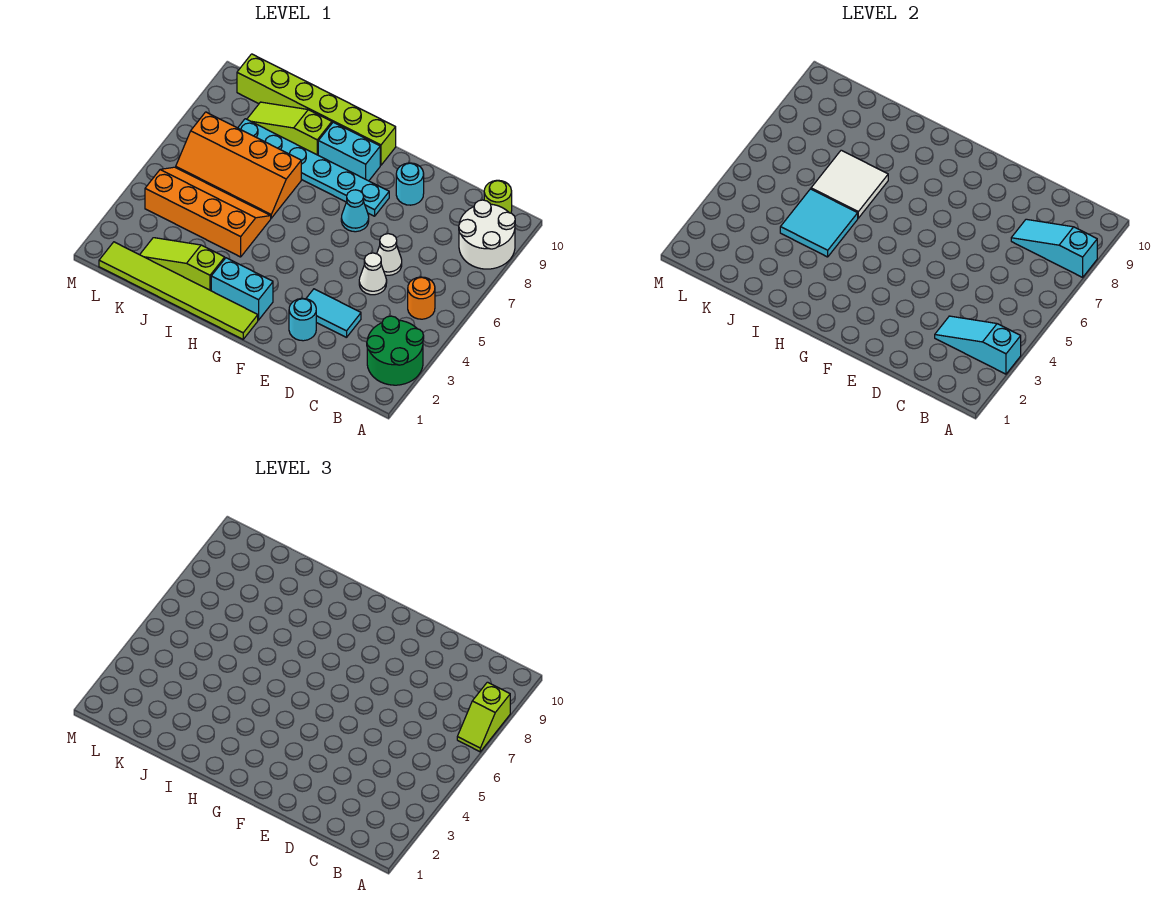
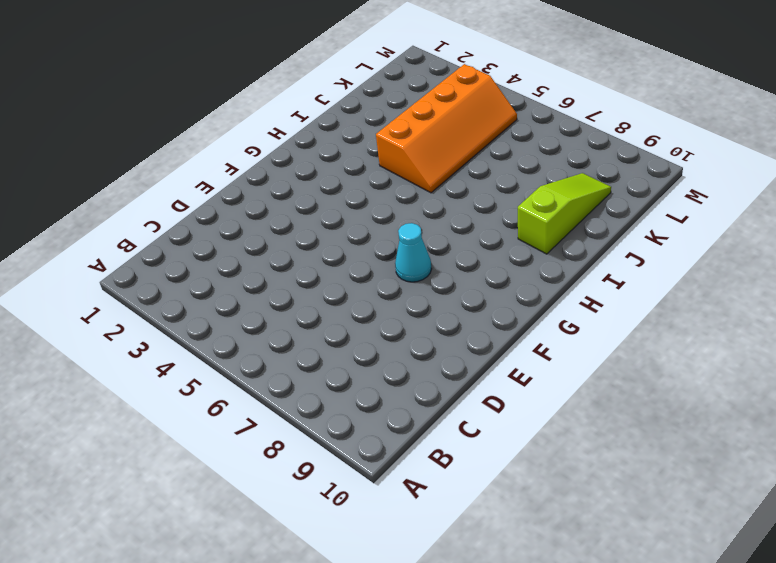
none -> green round brick A2:B3 level 1
none -> white round brick A8:B9 level 1
none -> orange round brick B5 level 1

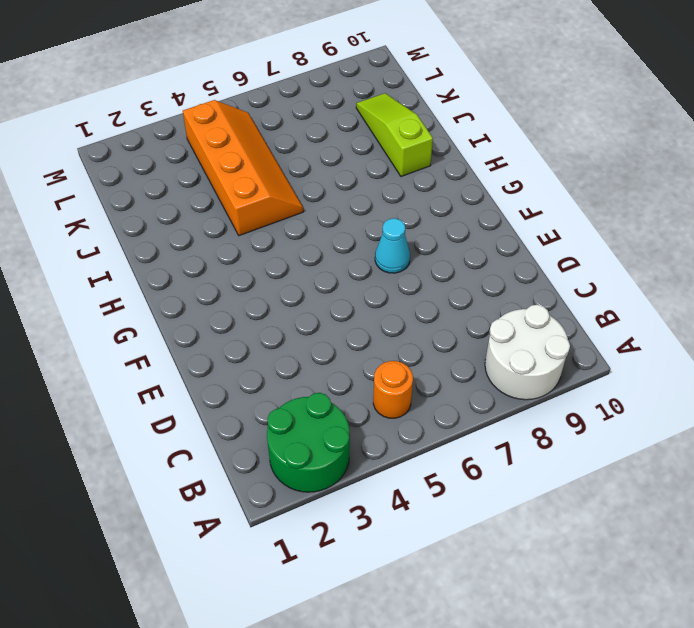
none -> lime round brick B10 level 1
none -> cyan tile D3:E3 level 1
none -> white cone D5 level 1

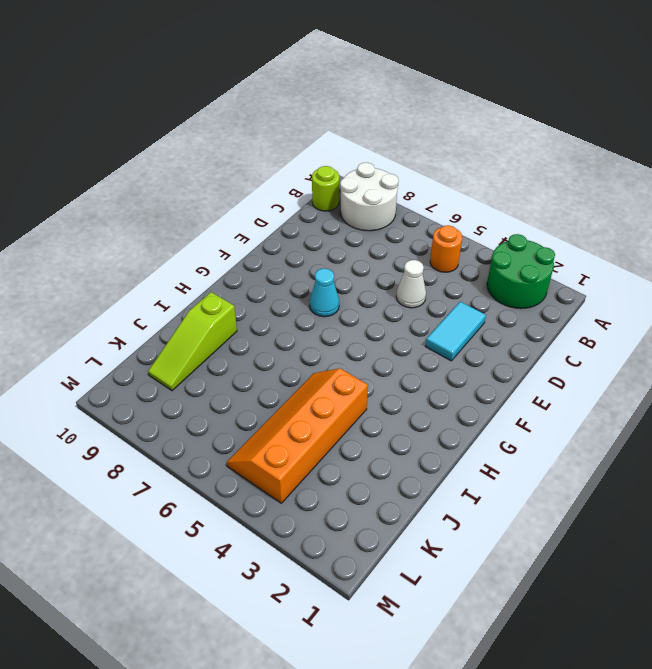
none -> white cone D6 level 1
none -> cyan round brick E2 level 1
none -> cyan round brick E9 level 1

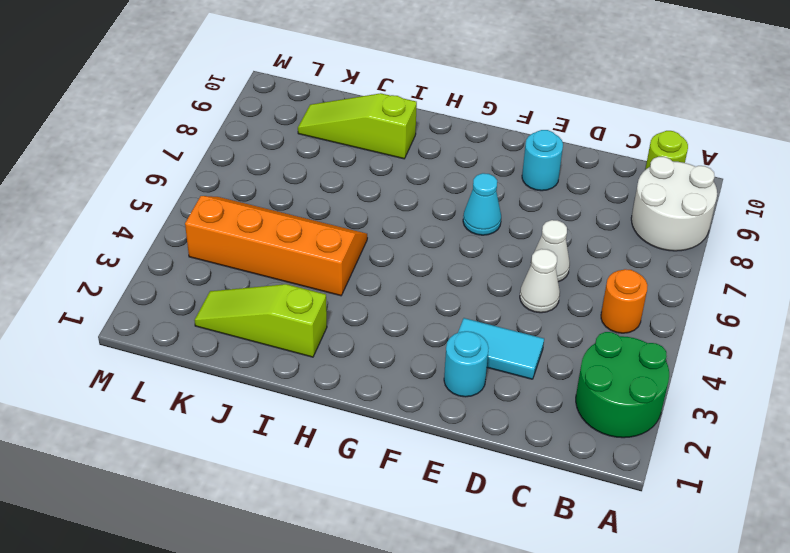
none -> cyan plate F8:K8 level 1
none -> lime tile G1:L1 level 1
none -> cyan brick G2:H2 level 1

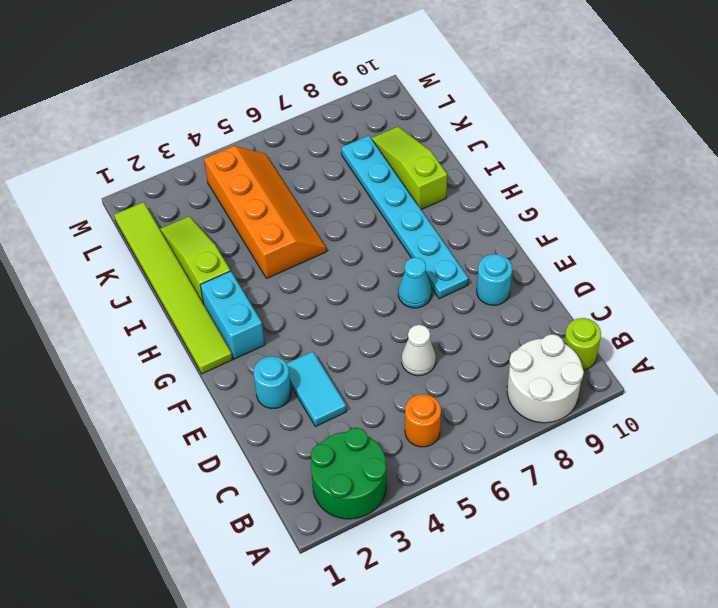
none -> white cone D5 level 1
none -> cyan brick G9:H9 level 1
none -> lime brick G10:L10 level 1

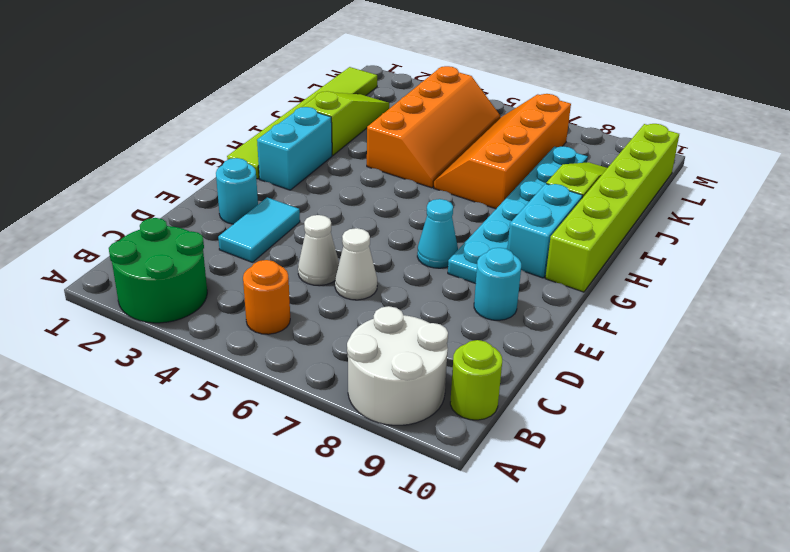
none -> cyan slope A3:C3 level 2 top A
none -> cyan slope A8:C8 level 2 top A
none -> cyan tile I4:J5 level 2

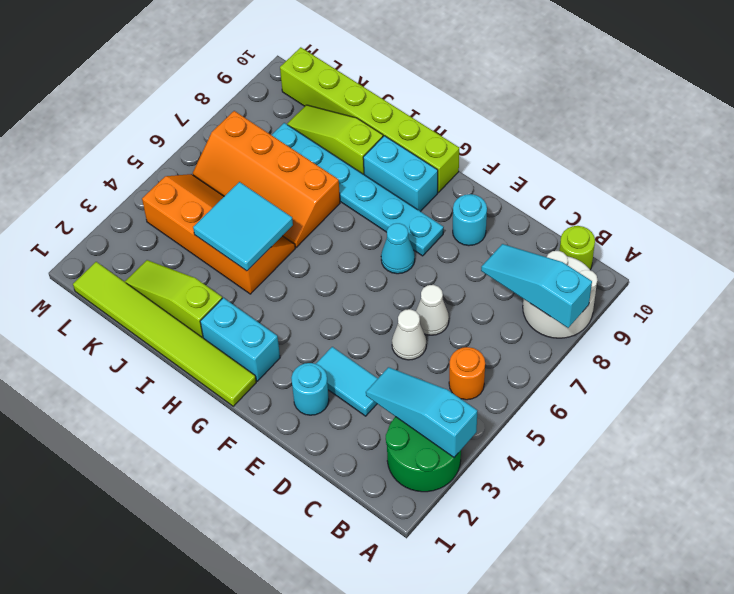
none -> white tile I6:J7 level 2
none -> lime slope A7:A8 level 3 top 8

